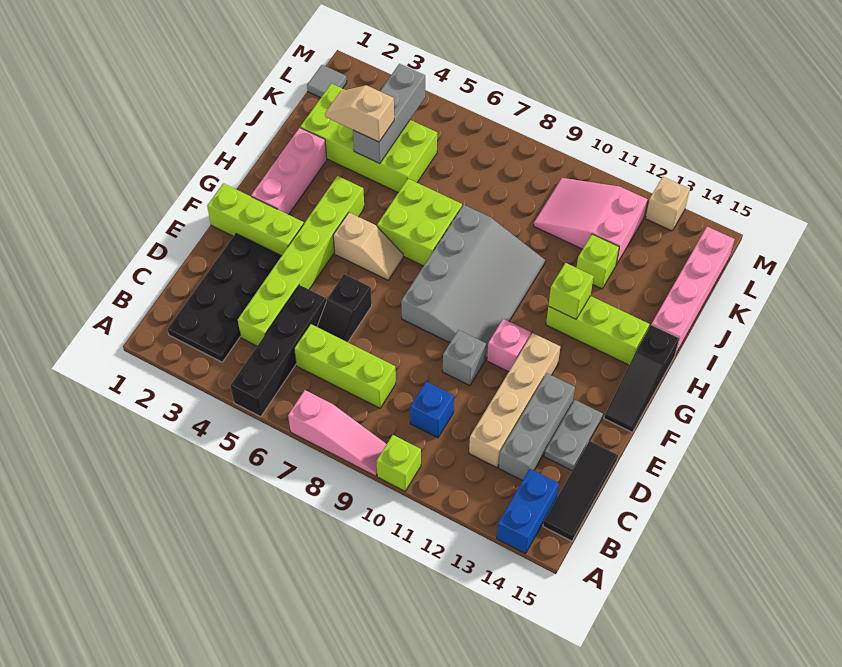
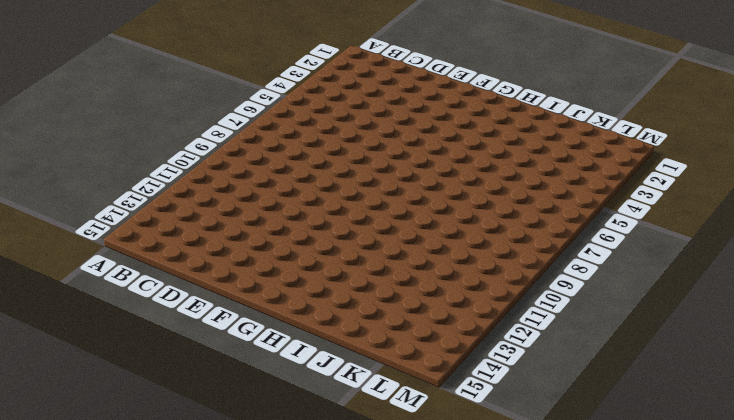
none -> black brick A5:D5 level 1
none -> pink slope A7:A9 level 1 top 7
none -> lime brick A10 level 1
none -> blue brick A14:B14 level 1

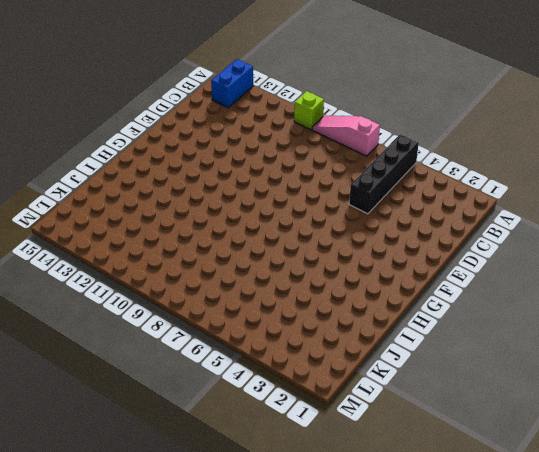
none -> black plate B2:E3 level 1
none -> black tile B15:D15 level 1
none -> lime brick C4:H4 level 1
none -> lime brick C6:C8 level 1

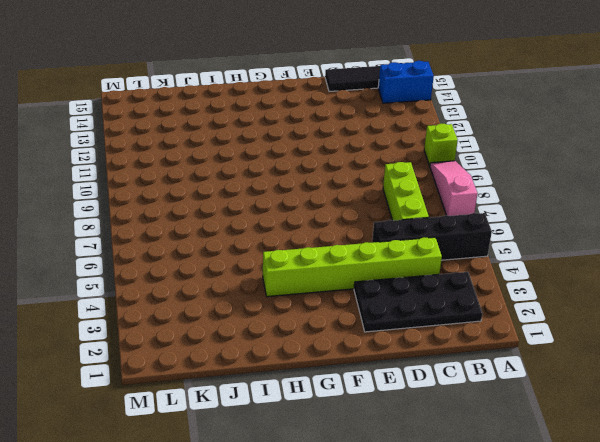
none -> blue brick C10 level 1
none -> tan brick C12:F12 level 1
none -> grey brick C13:E13 level 1
none -> black slope D6:E6 level 1 top E

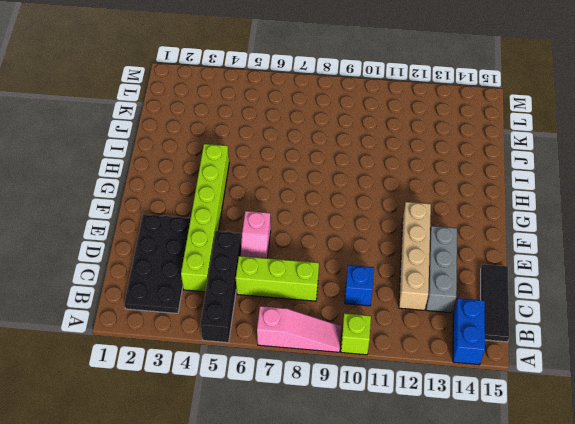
pink slope D6:E6 level 1 top E -> black slope D6:E6 level 1 top E
none -> grey plate D14:E14 level 1
none -> grey brick E10 level 1
none -> lime brick F1:F3 level 1
none -> grey slope F8:I10 level 1 top 8

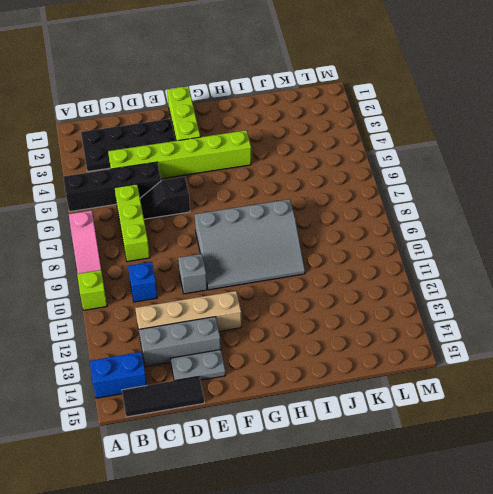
none -> pink brick F11 level 1
none -> black slope F15:H15 level 1 top H
none -> pink brick G2:I2 level 1
none -> tan slope G5:G6 level 1 top 5

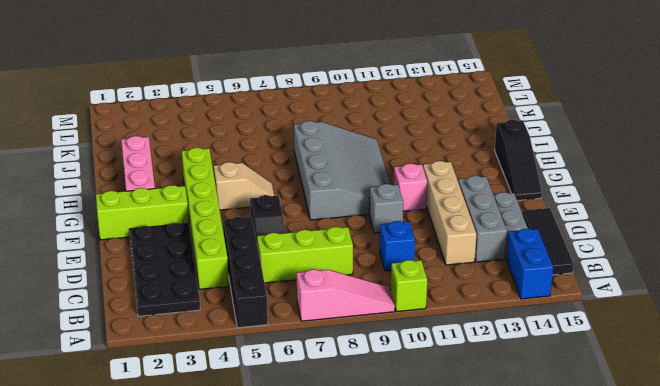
none -> lime brick H6:I7 level 1
none -> lime brick H12:H14 level 1
none -> pink brick I15:L15 level 1
none -> lime brick J2:K5 level 1

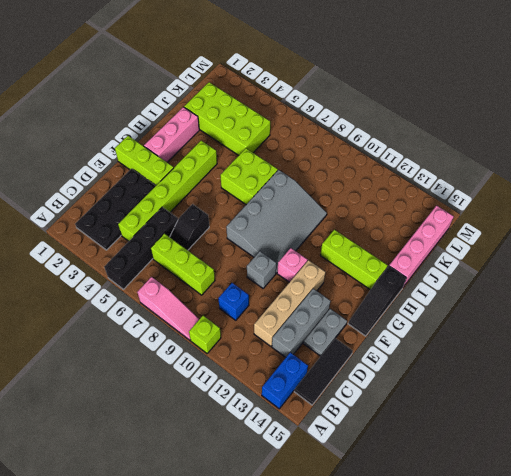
none -> tan slope G5:G6 level 1 top 5
none -> lime brick J12 level 1
none -> pink slope K10:L12 level 1 top 12
none -> grey tile L1 level 1

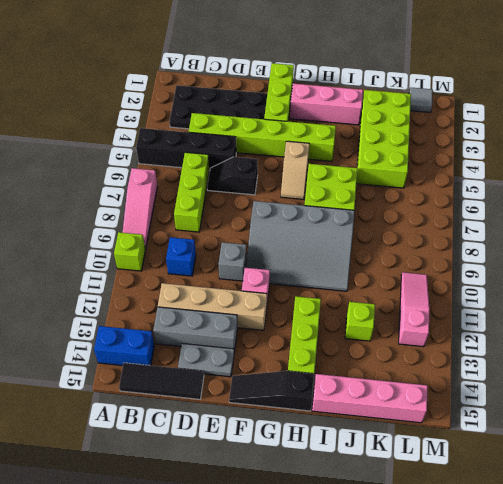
pink slope L10:L12 level 1 top 12 -> pink slope K10:L12 level 1 top 12
none -> tan brick M13 level 1
none -> lime brick H12 level 2
none -> grey brick J4:L4 level 2
none -> tan slope J3:J4 level 3 top 4

